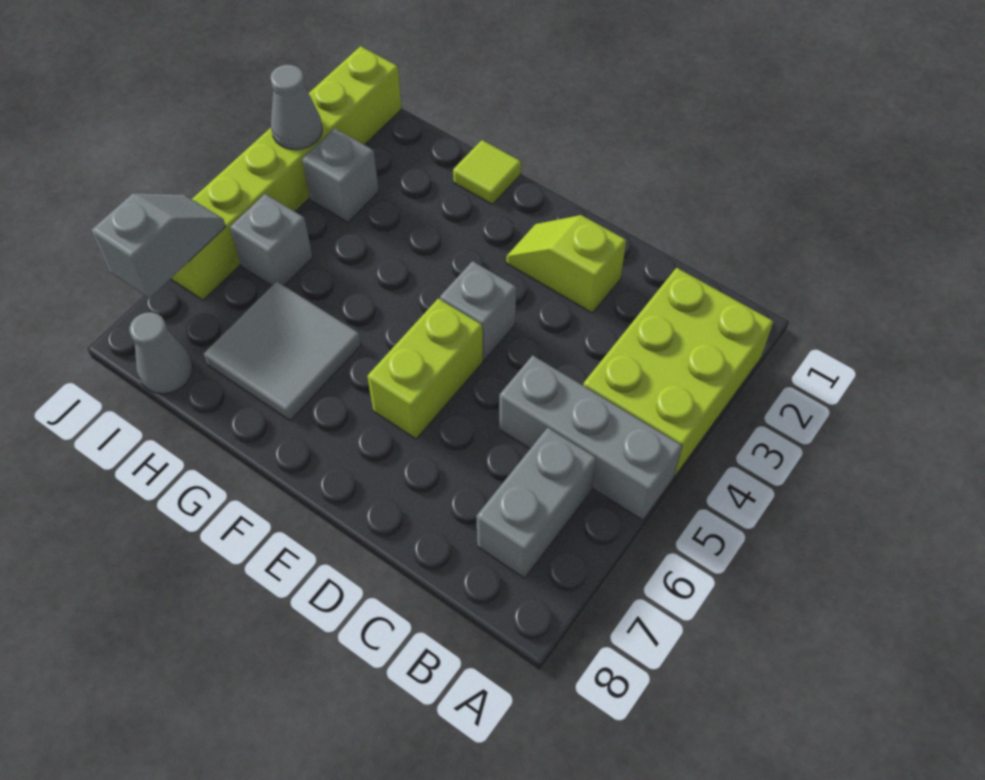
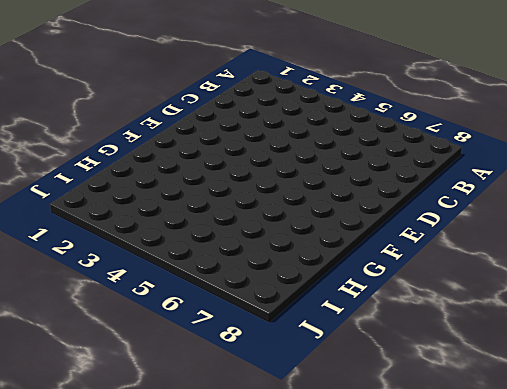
none -> lime brick A2:B4 level 1
none -> grey brick A5:C5 level 1
none -> grey brick B6:B7 level 1

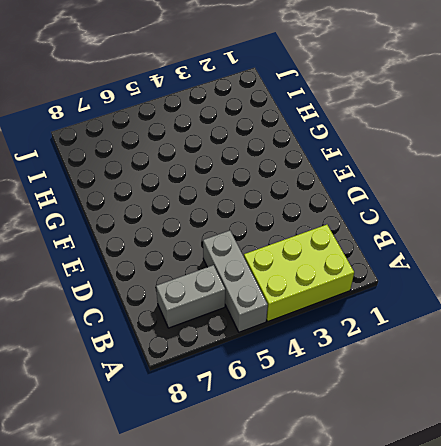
none -> lime slope D2:E2 level 1 top D
none -> grey brick E4 level 1
none -> lime brick E5:E6 level 1

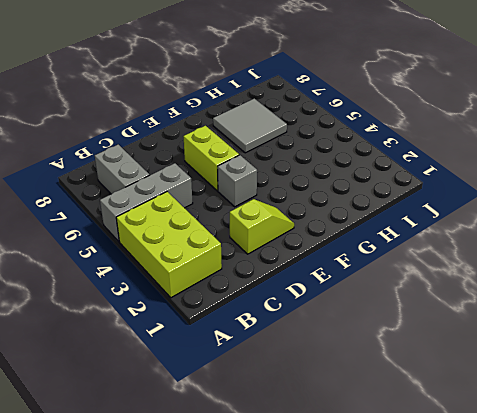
none -> lime tile G1 level 1
none -> grey brick I3 level 1
none -> grey brick I5 level 1

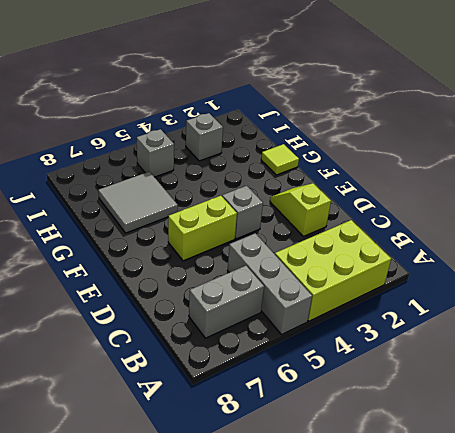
none -> grey cone I8 level 1
none -> lime brick J1:J6 level 1
none -> grey cone J3 level 2

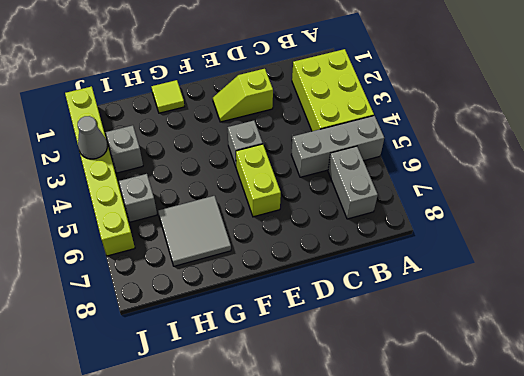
none -> grey cone I8 level 1
none -> grey slope J6:J7 level 2 top 7

